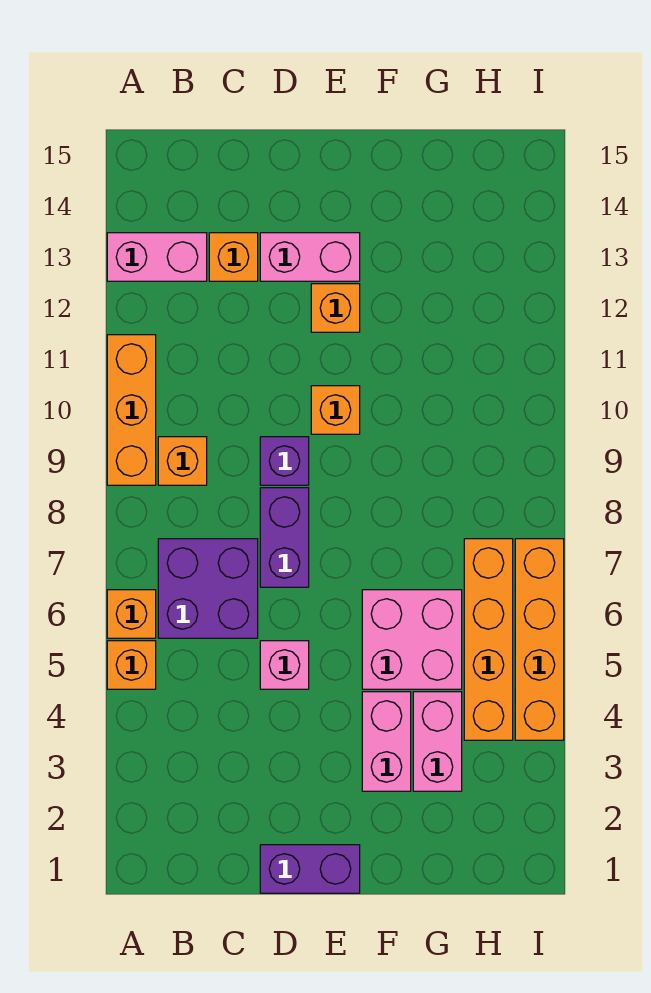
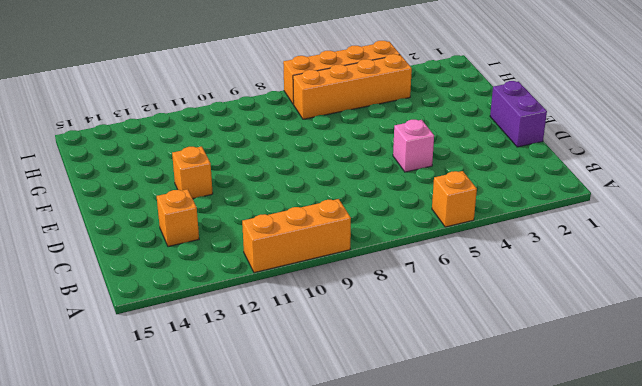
none -> orange brick A6 level 1
none -> pink brick A13:B13 level 1
none -> purple brick B6:C7 level 1

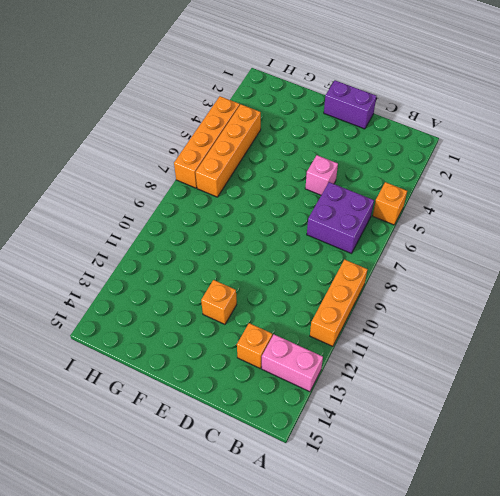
none -> orange brick A6 level 1
none -> orange brick B9 level 1
none -> purple brick D7:D8 level 1

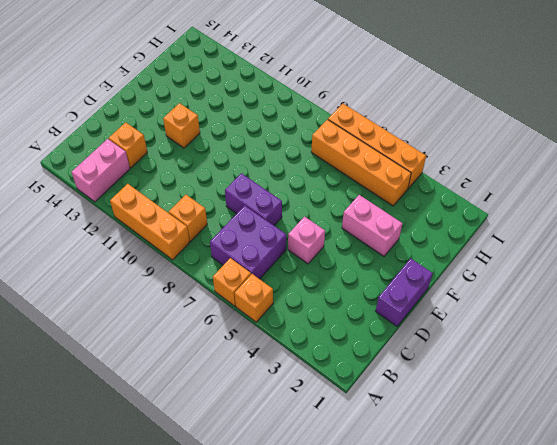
none -> purple brick D9 level 1
none -> pink brick D13:E13 level 1
none -> orange brick E10 level 1

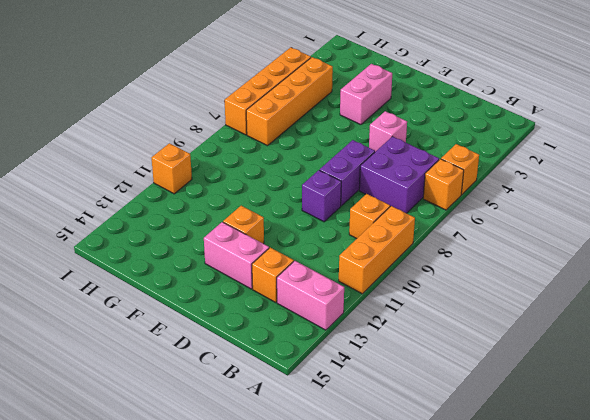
orange brick I11 level 1 -> orange brick E10 level 1
none -> purple brick D1:E1 level 1
none -> pink brick F5:G6 level 1
none -> pink brick G3:G4 level 1

